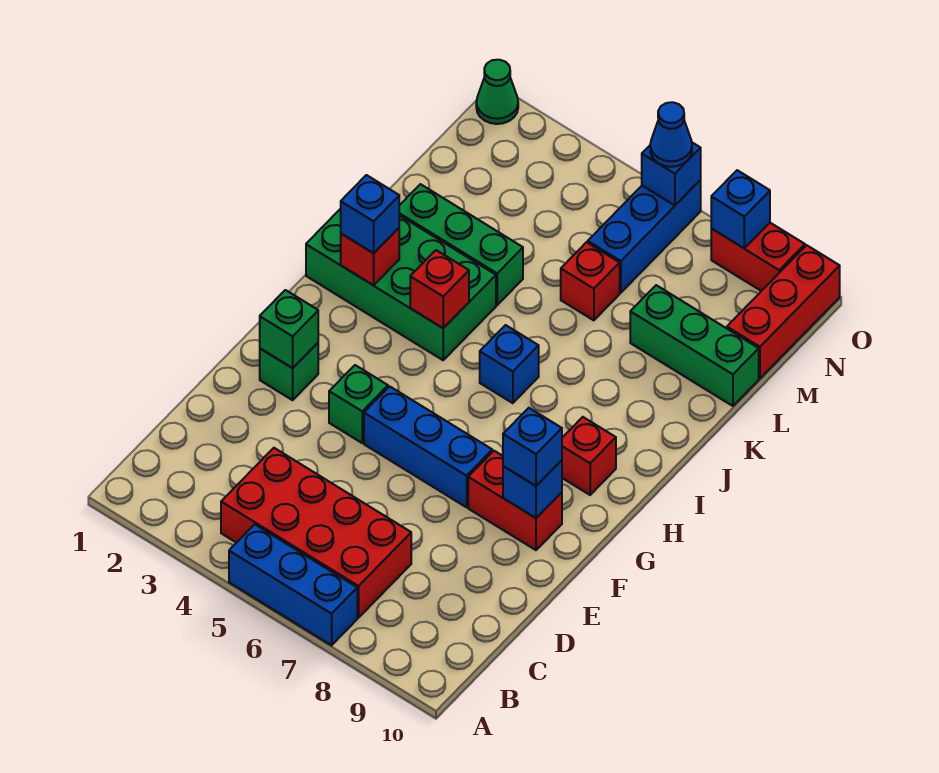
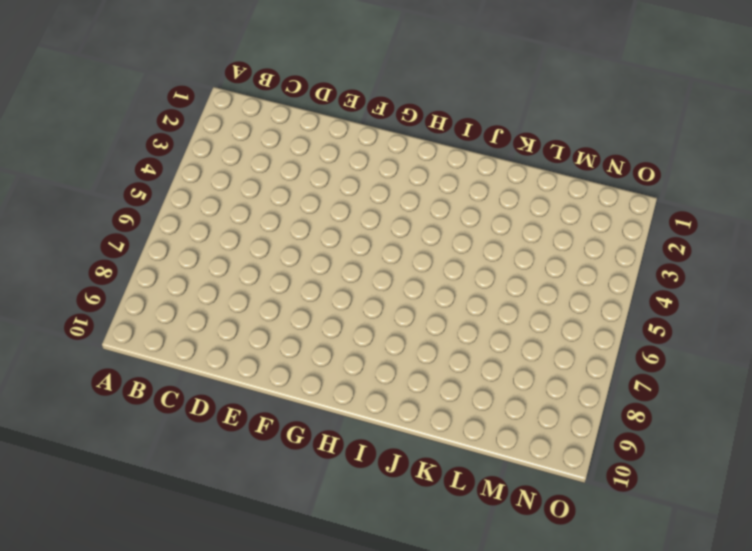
none -> blue brick A5:A7 level 1
none -> red brick B4:C7 level 1
none -> green brick F2 level 1

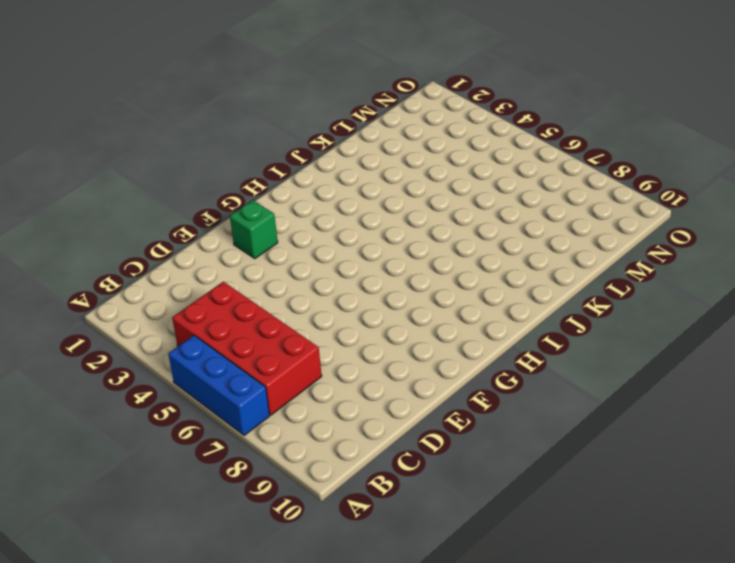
none -> green brick F4 level 1
none -> blue brick F5:F7 level 1
none -> red brick F8:F9 level 1

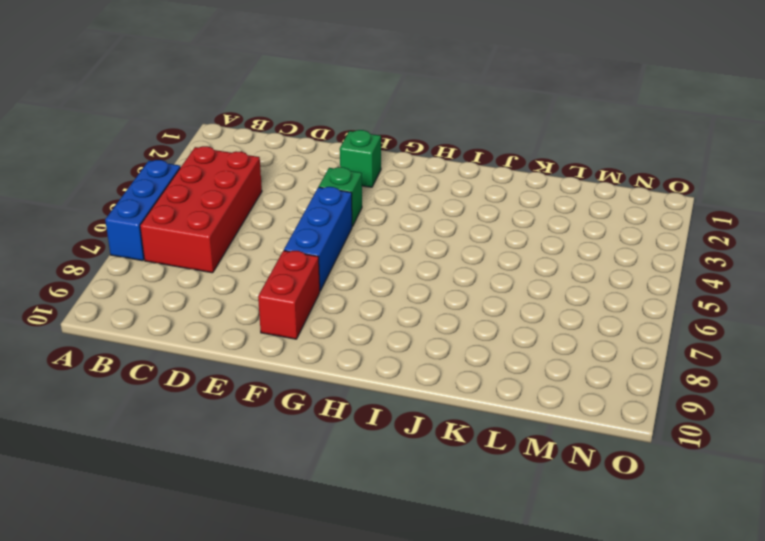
none -> red brick H9 level 1
none -> green brick I1:J4 level 1
none -> blue brick I6 level 1

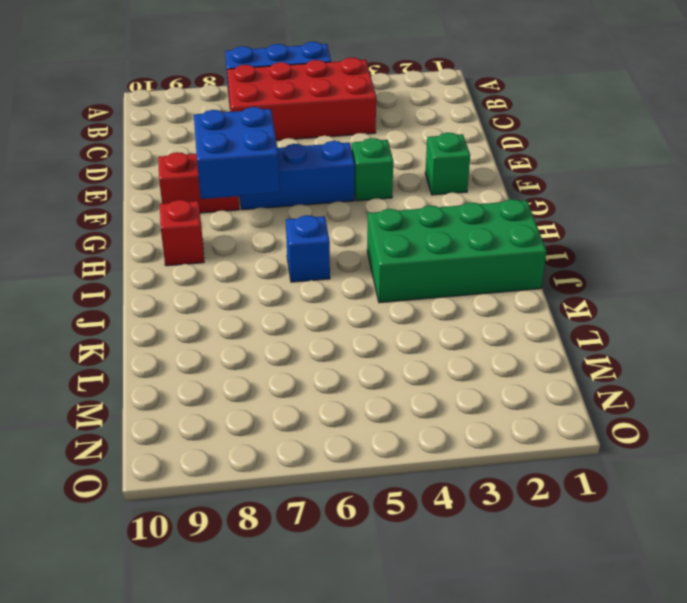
blue brick F7:G8 level 2 -> none
none -> green brick K2:K4 level 1
none -> red brick L6 level 1
none -> green brick L8:L10 level 1

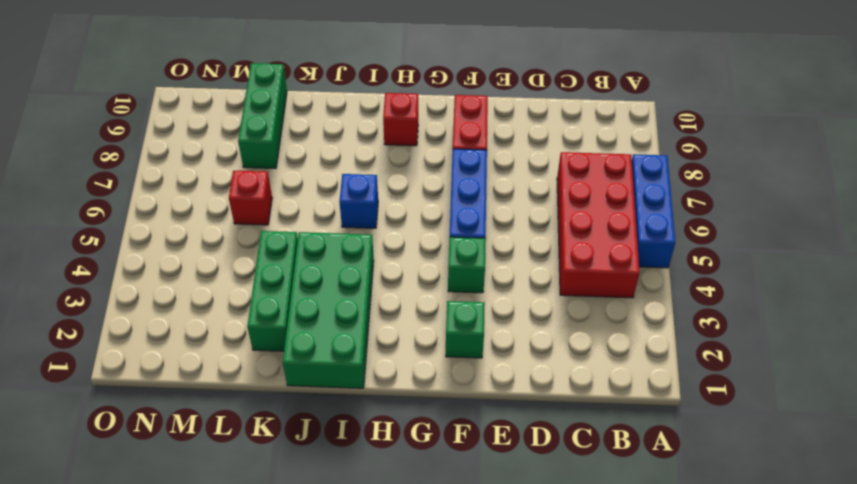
none -> blue brick M6:O6 level 1
none -> red brick M10:O10 level 1
none -> green cone O1 level 1

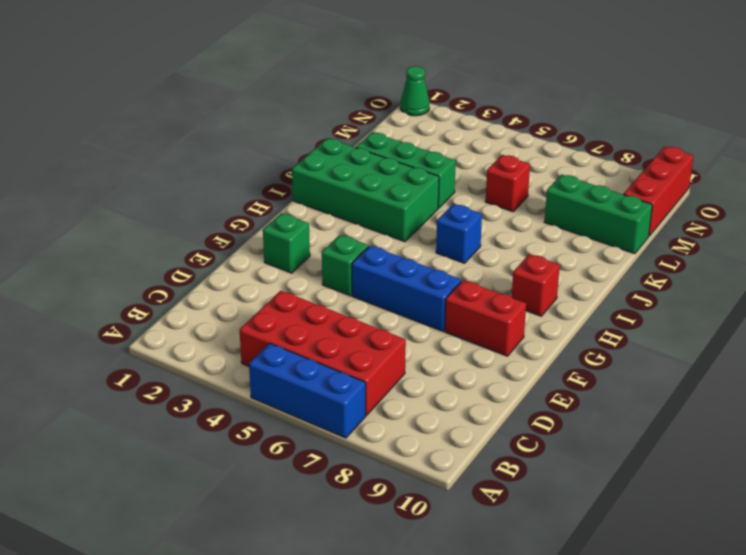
none -> blue brick M6:O6 level 1
none -> red brick O8:O9 level 1
none -> green brick F2 level 2

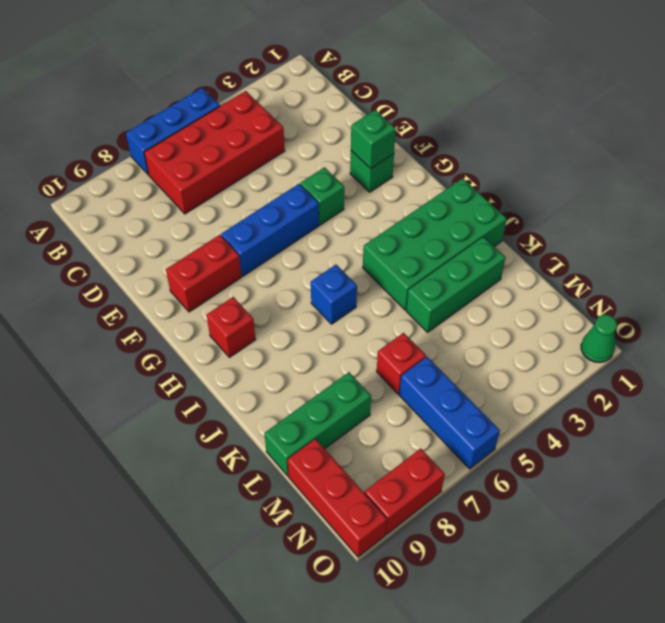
none -> blue brick F9 level 2
none -> red brick I2 level 2
none -> red brick I4 level 2

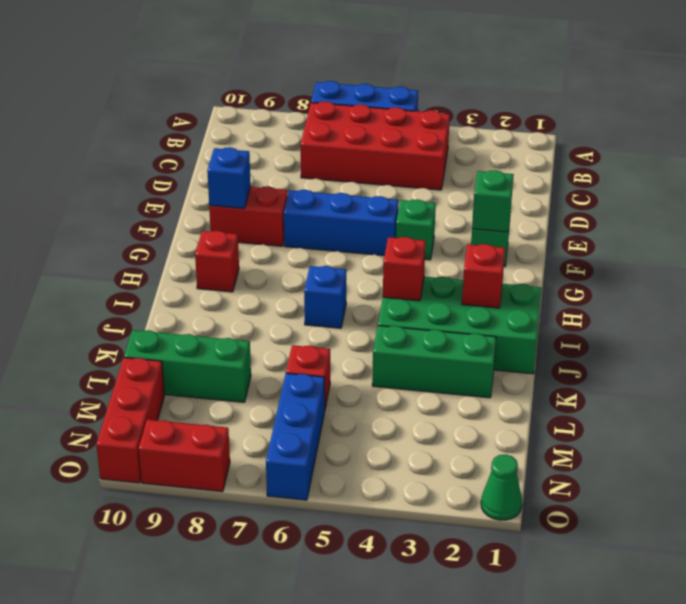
none -> blue brick O6 level 2
none -> blue brick O8 level 2
none -> blue brick F9 level 3

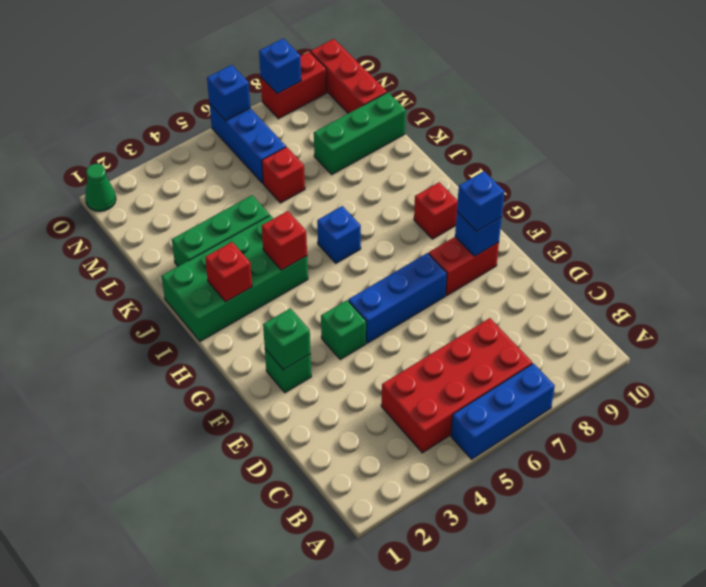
none -> blue brick I2 level 3
none -> blue cone O6 level 3

